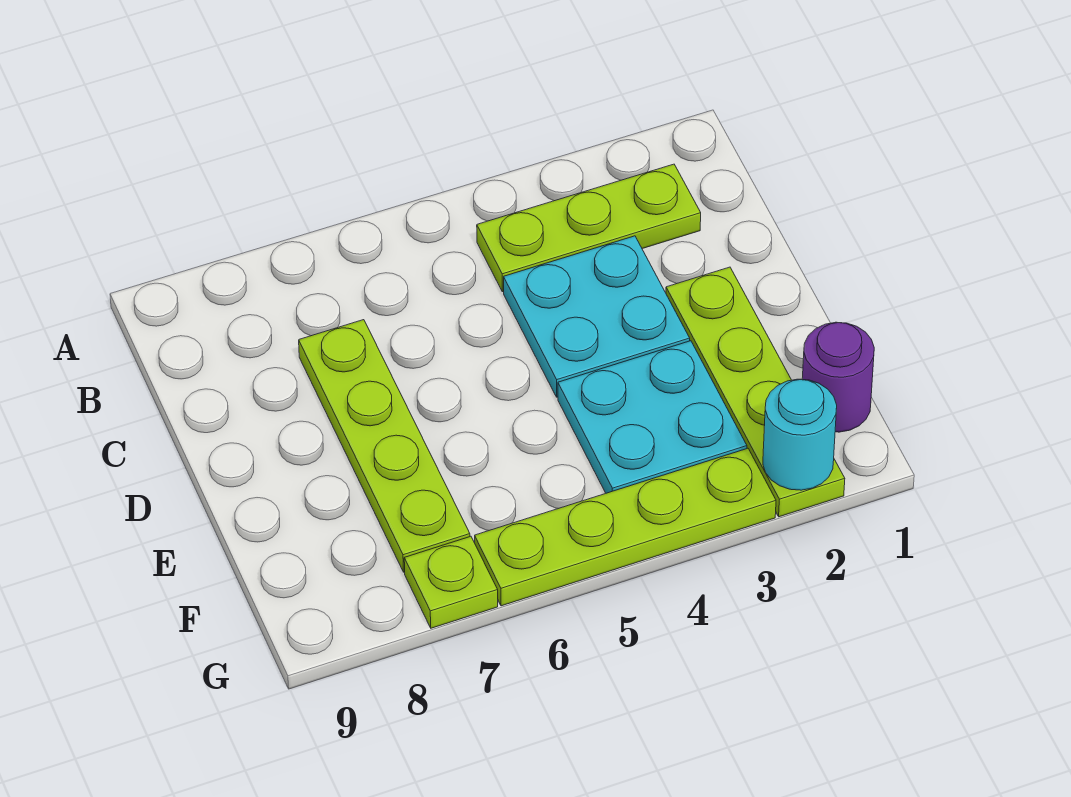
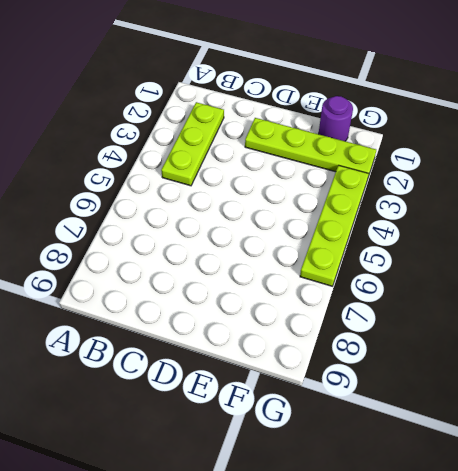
none -> cyan plate C3:D4 level 1
none -> lime plate C7:F7 level 1

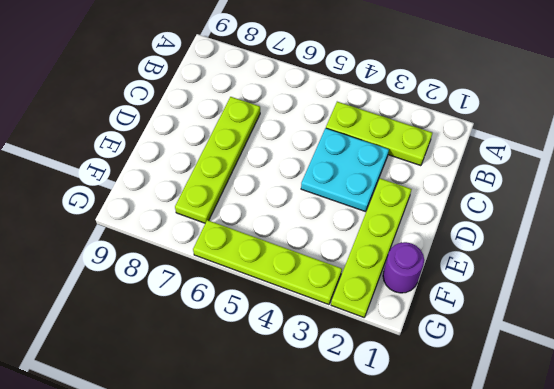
none -> cyan plate E3:F4 level 1
none -> lime plate G7 level 1

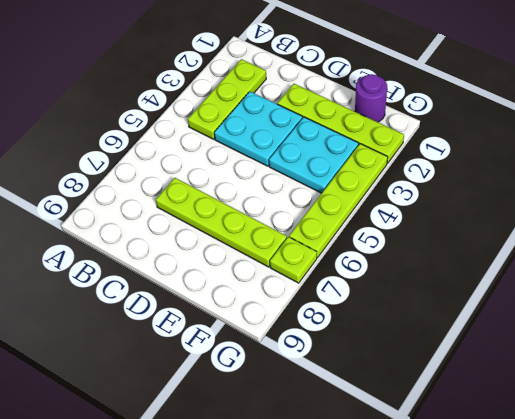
none -> cyan round brick G2 level 2

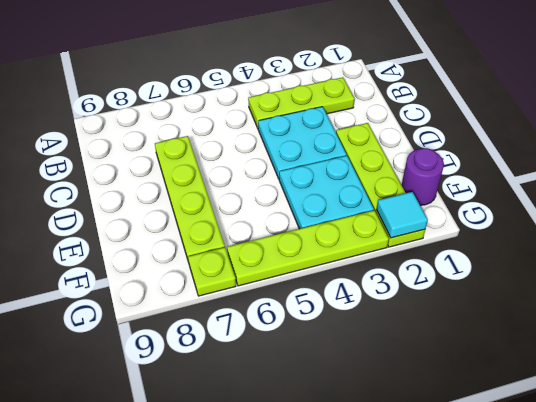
cyan tile G2 level 2 -> cyan round brick G2 level 2

